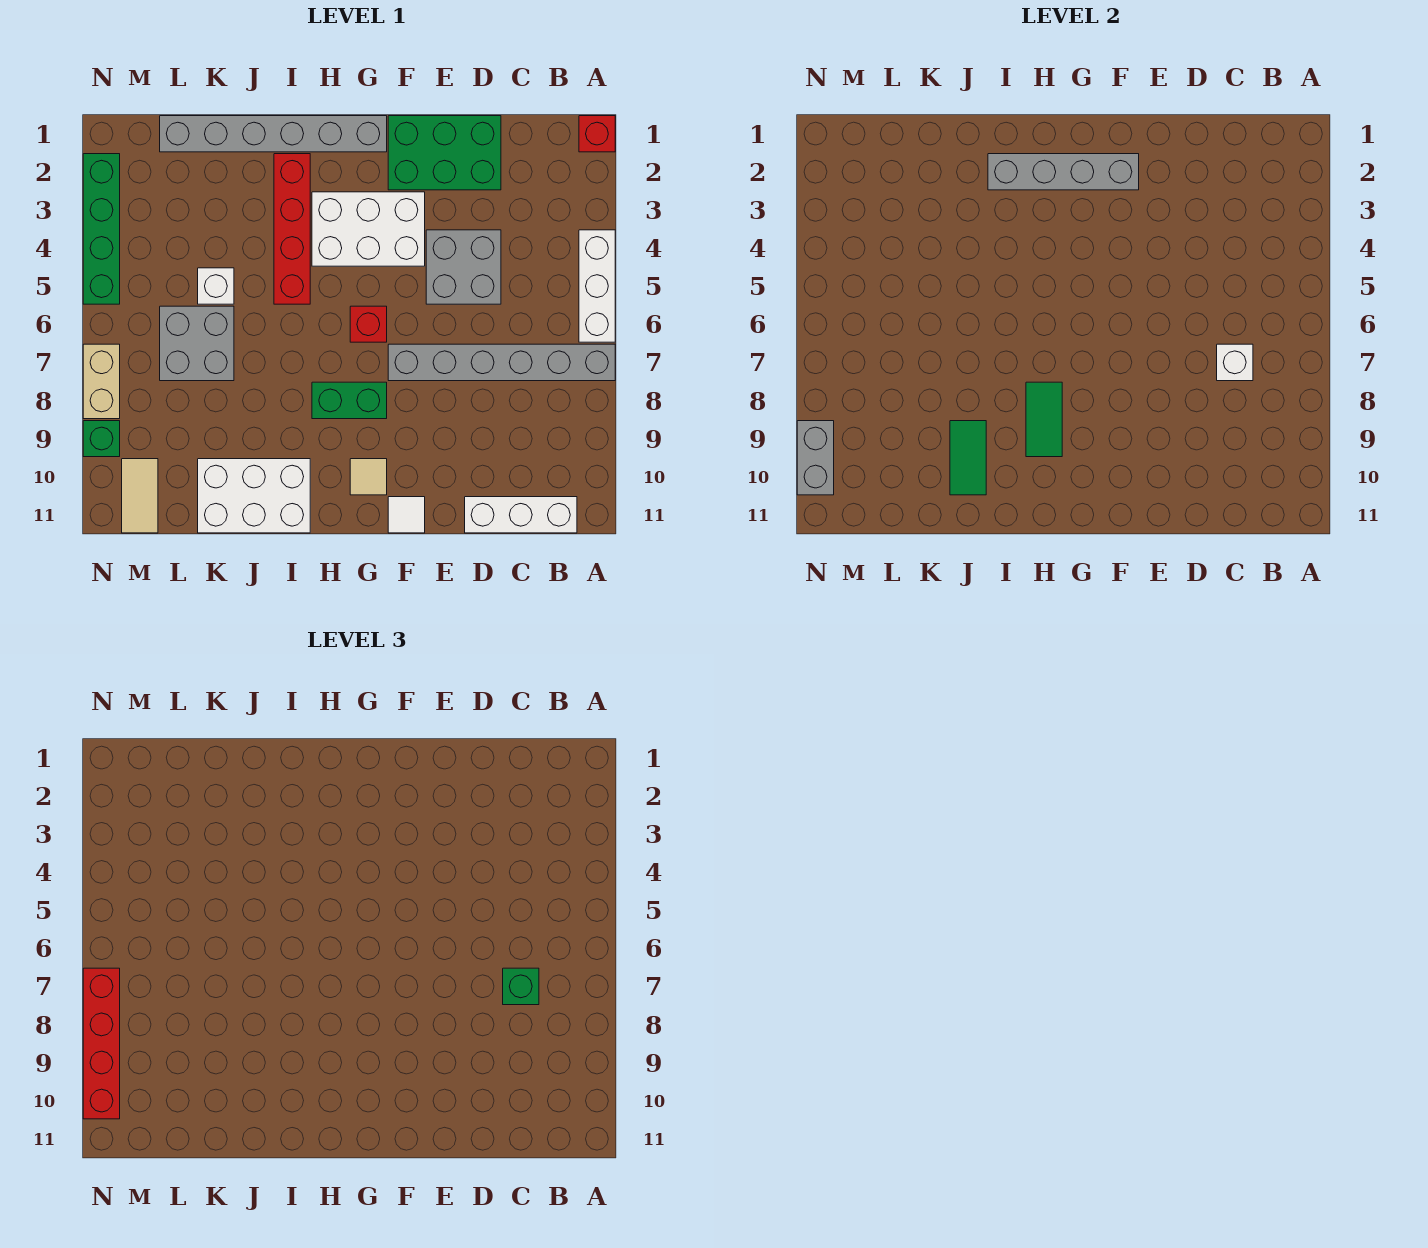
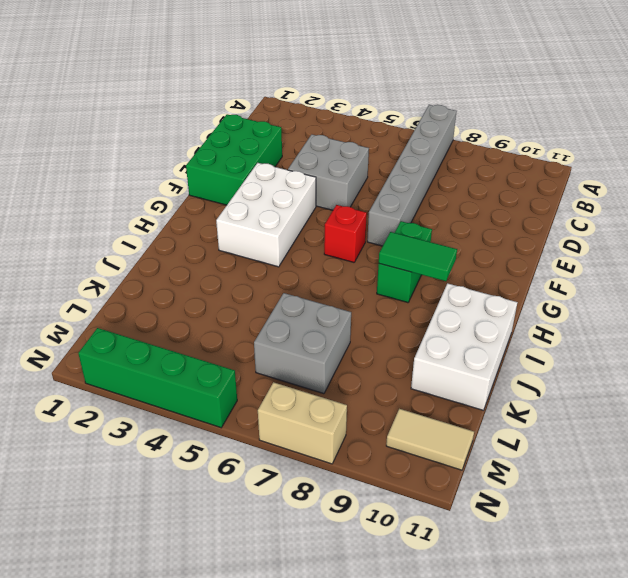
none -> red brick A1 level 1
none -> white brick A4:A6 level 1
none -> white brick B11:D11 level 1

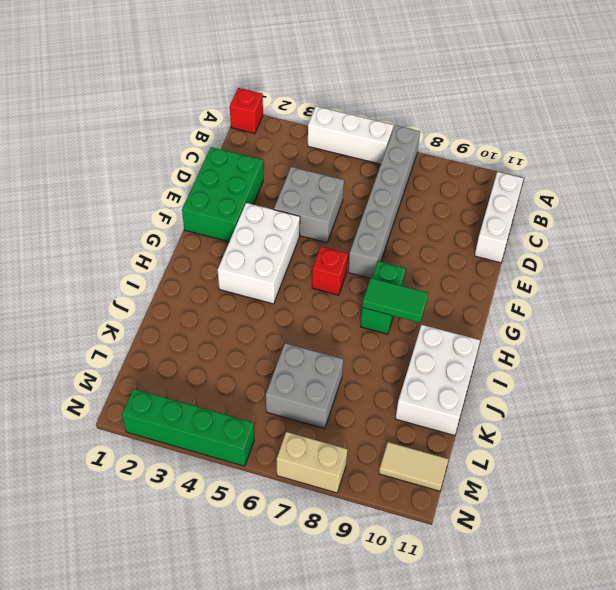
none -> white tile F11 level 1
none -> grey brick G1:L1 level 1
none -> tan tile G10 level 1

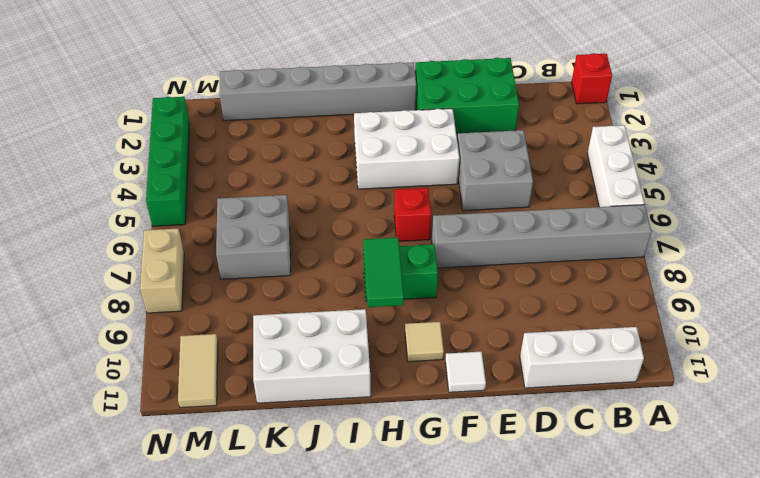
none -> red brick I2:I5 level 1
none -> white brick K5 level 1
none -> green brick N9 level 1

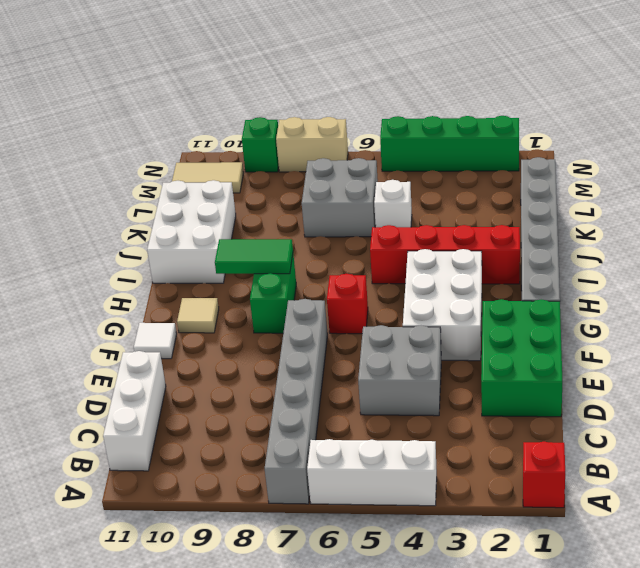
none -> white brick C7 level 2
none -> grey brick F2:I2 level 2
none -> green tile J9:J10 level 2

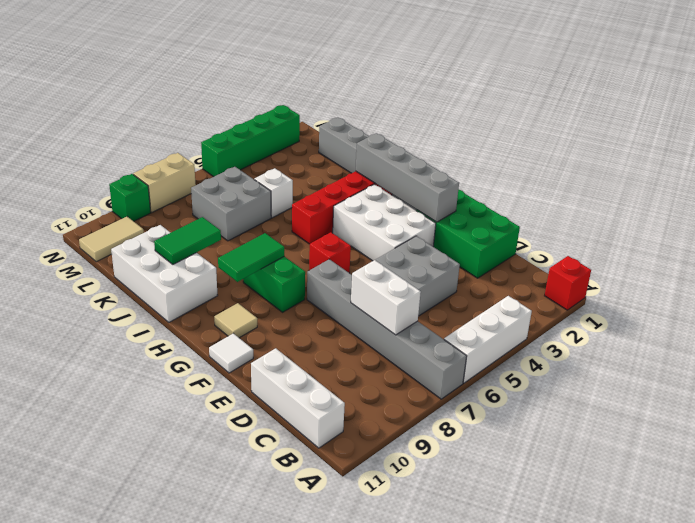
white brick C7:D7 level 2 -> white brick C7 level 2
none -> grey brick N9:N10 level 2
none -> green brick C7 level 3
none -> red brick N7:N10 level 3

